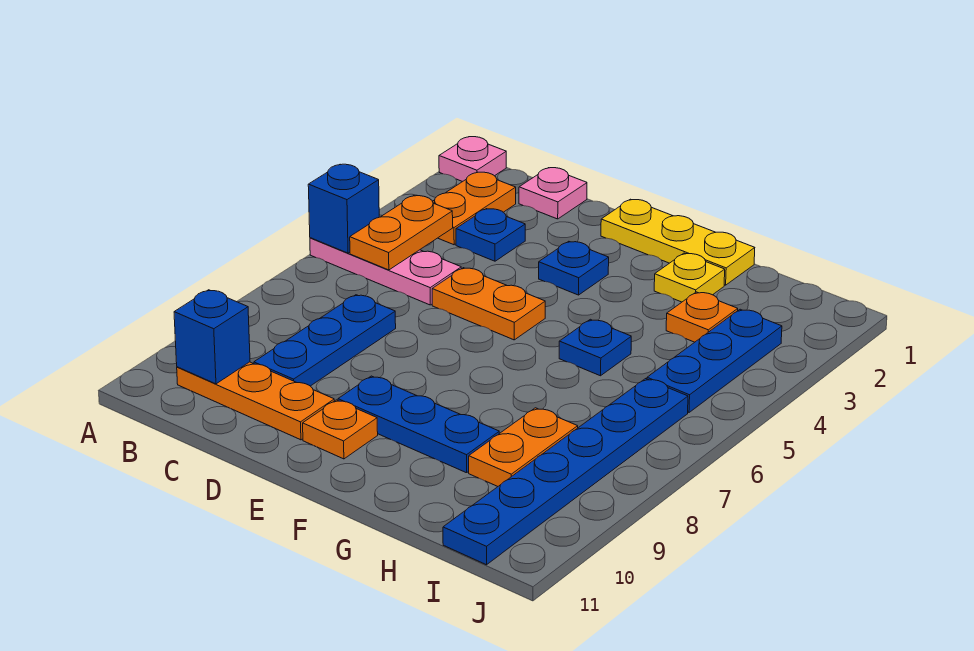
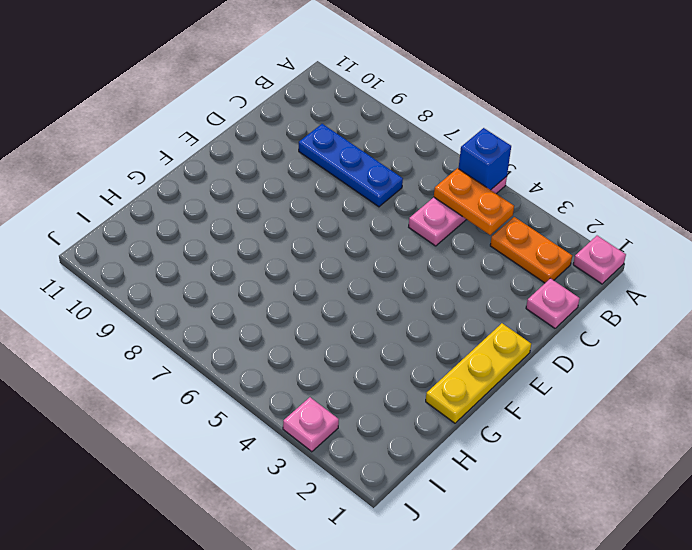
pink plate J3 level 1 -> none
none -> orange plate B10:D10 level 1
none -> blue plate C3 level 1
none -> orange plate D5:E5 level 1

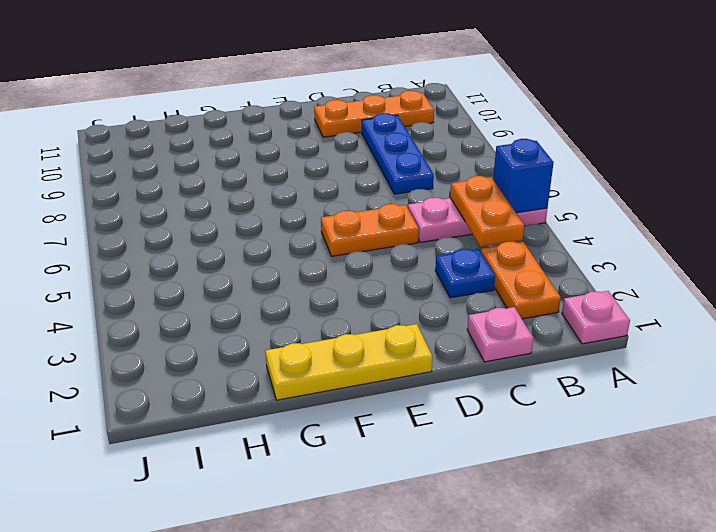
none -> blue plate E3 level 1
none -> blue plate E9:G9 level 1
none -> orange plate E10 level 1

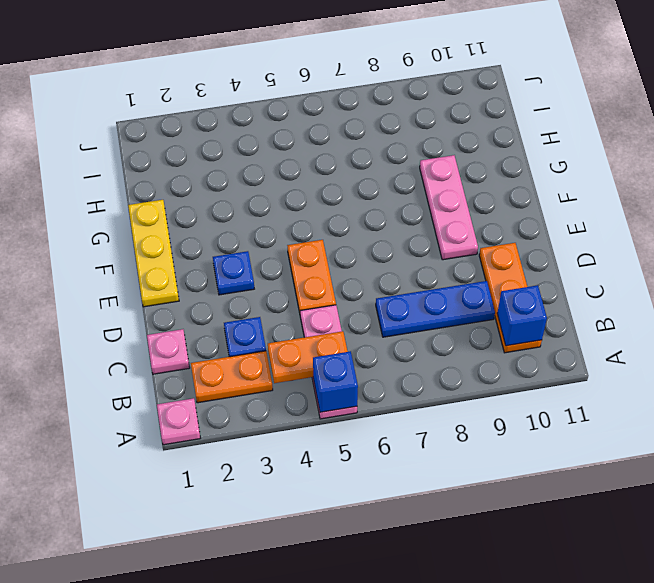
pink plate E9:G9 level 1 -> blue plate E9:G9 level 1
none -> orange plate E10 level 1
none -> yellow plate G2 level 1
none -> blue plate G5 level 1

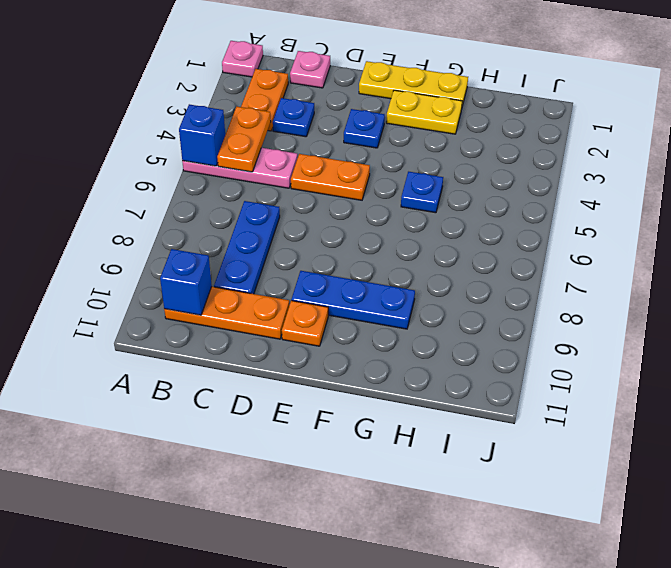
yellow plate F2:G2 level 1 -> yellow plate G2 level 1
none -> orange plate H3 level 1
none -> orange plate H8:H9 level 1
none -> blue plate I3:I5 level 1

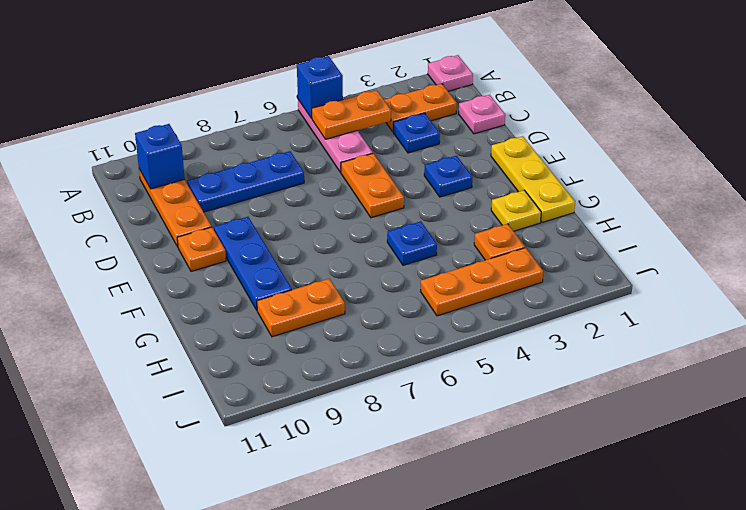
orange plate I3:I5 level 1 -> blue plate I3:I5 level 1
none -> blue plate I6:I11 level 1

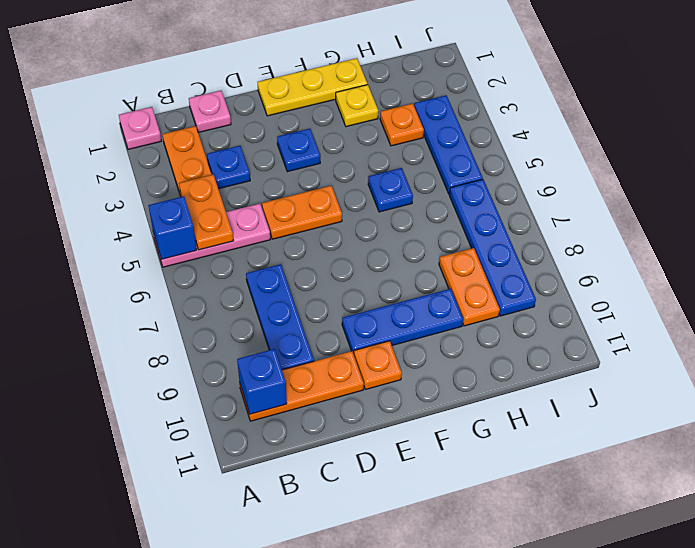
blue plate I6:I9 level 1 -> blue plate I6:I11 level 1

